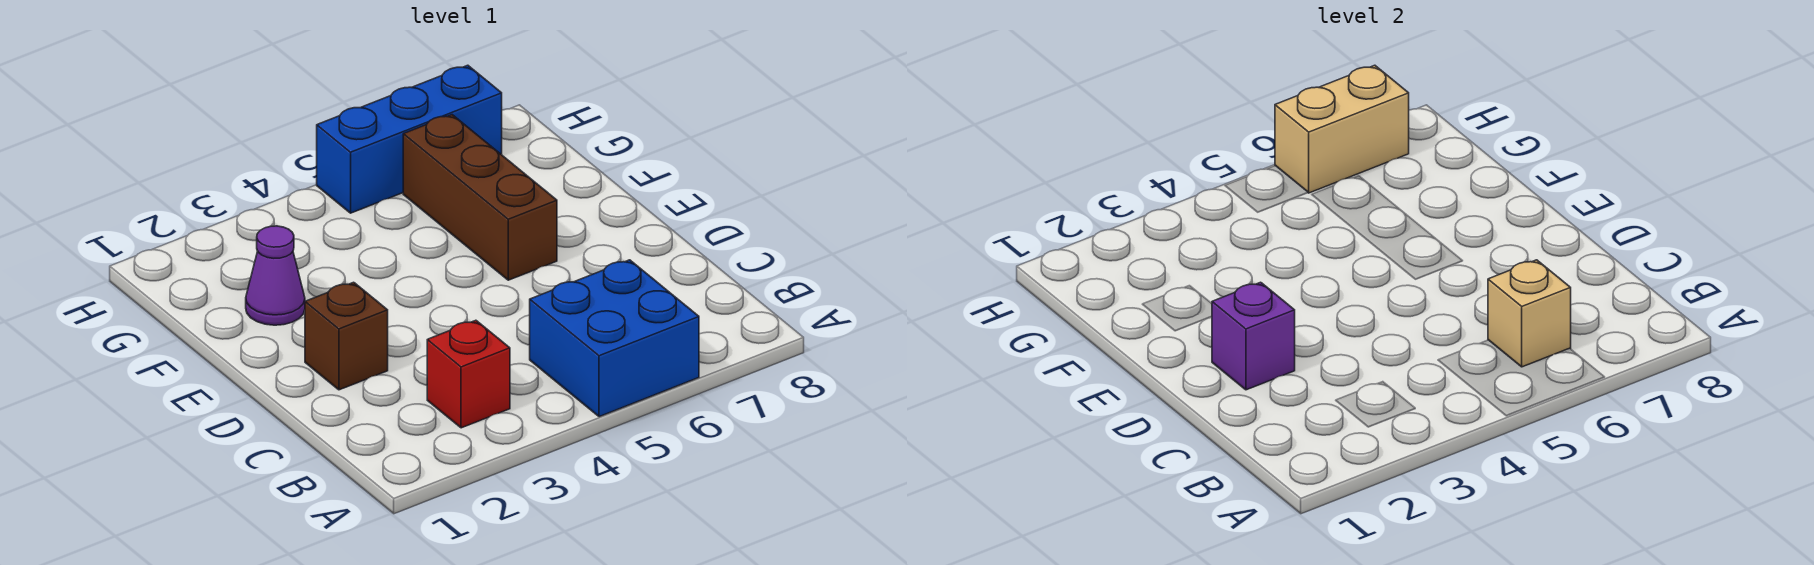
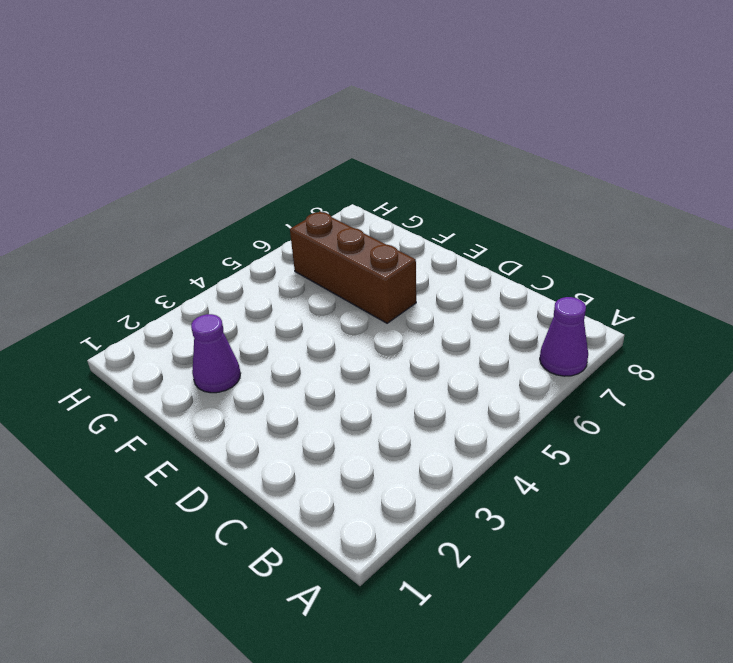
purple cone A7 level 1 -> none
none -> blue brick A5:B6 level 1
none -> red brick B3 level 1

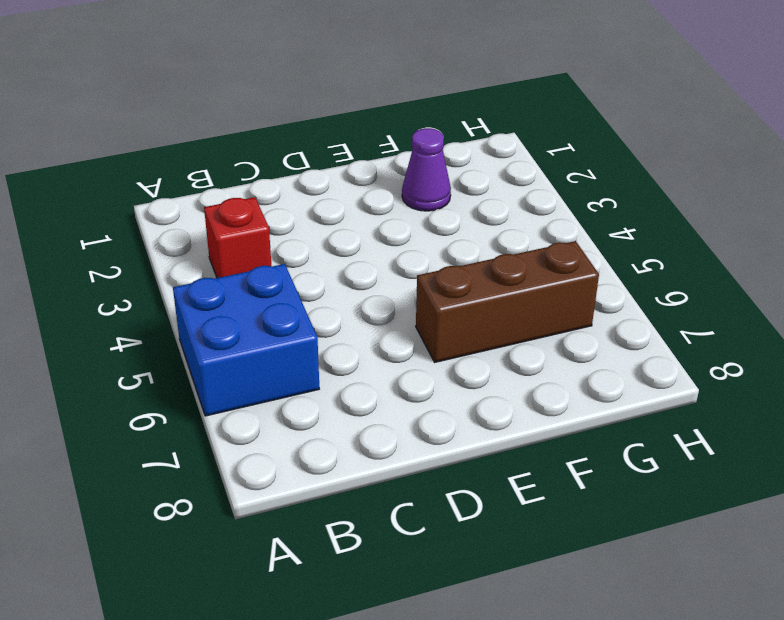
none -> brown brick D2 level 1
none -> blue brick H5:H7 level 1

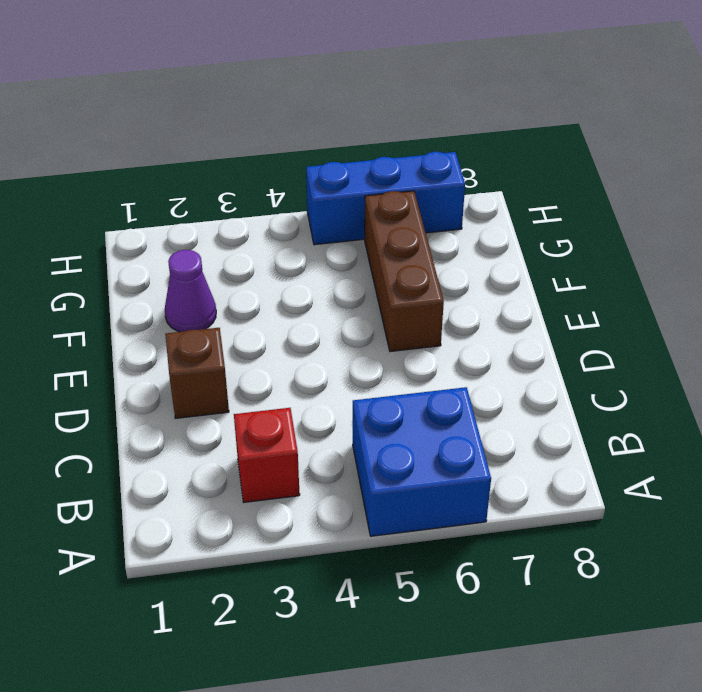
none -> tan brick B6 level 2
none -> purple brick D2 level 2

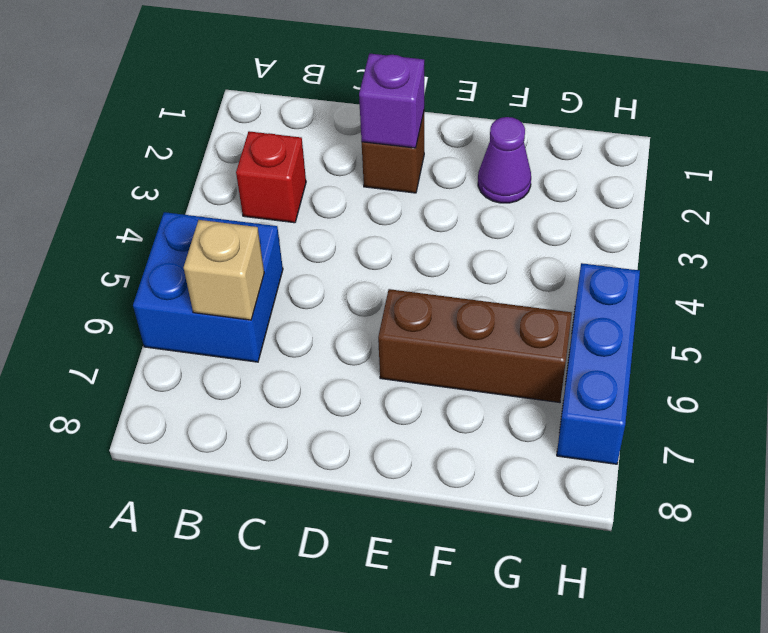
none -> tan brick H6:H7 level 2

